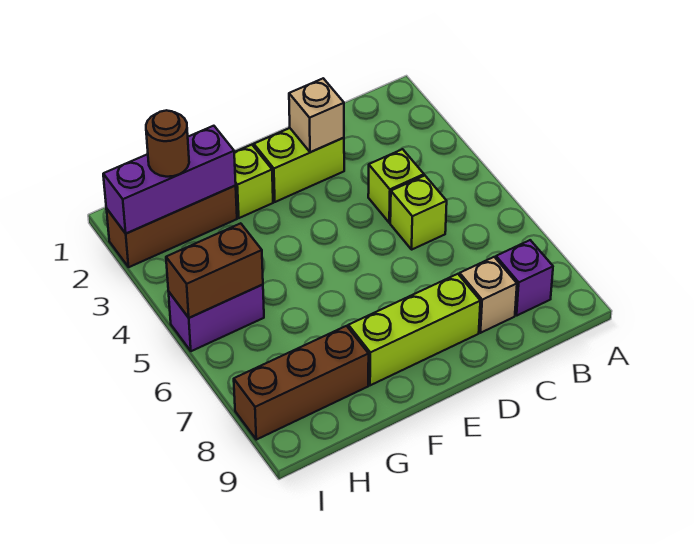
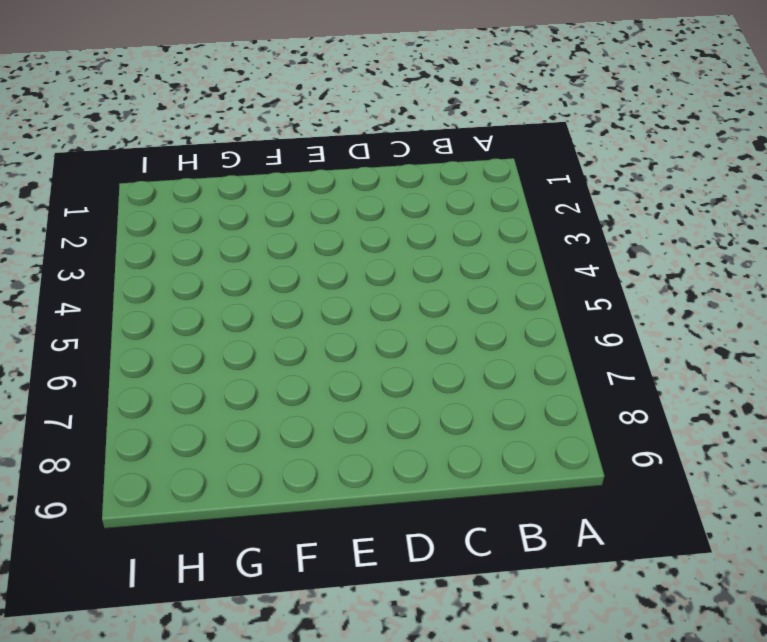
none -> purple brick B8 level 1
none -> lime brick C4 level 1
none -> lime brick C5 level 1

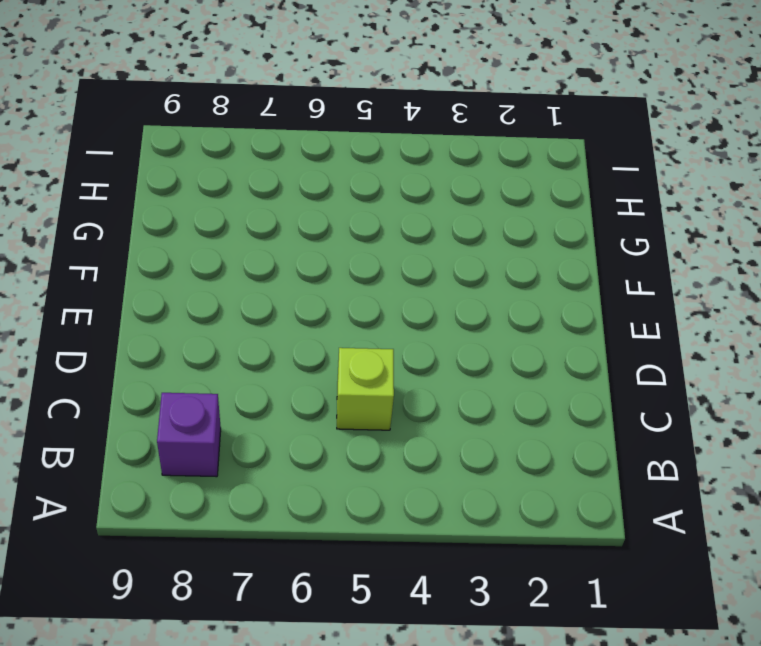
none -> lime brick C4 level 1
none -> tan brick C8 level 1
none -> lime brick D2:E2 level 1

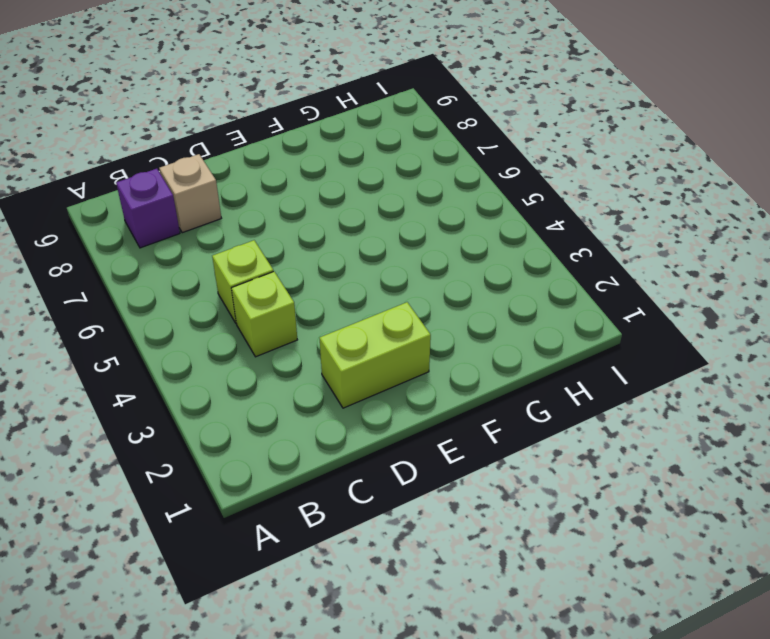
none -> lime brick D8:F8 level 1
none -> lime brick F2 level 1
none -> brown brick G2:I2 level 1

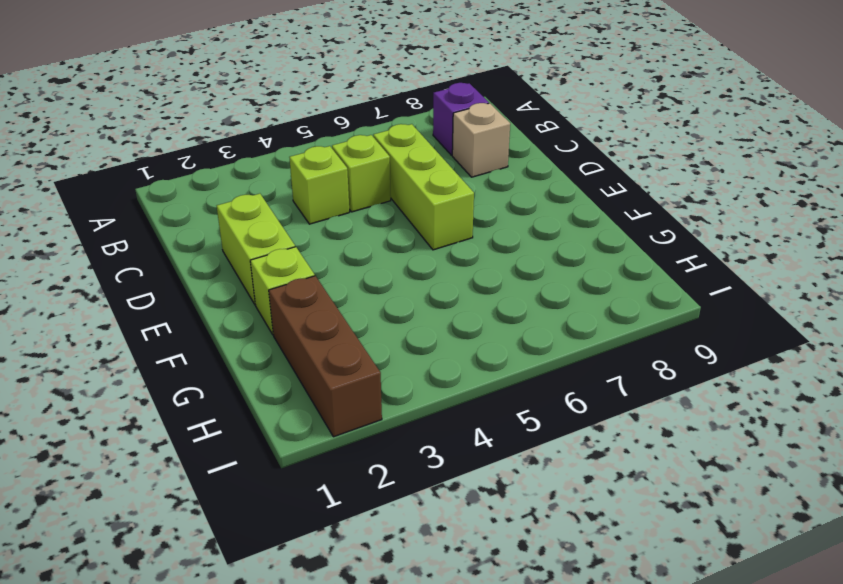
lime brick C6:E6 level 1 -> lime brick D8:F8 level 1
none -> brown brick G8:I8 level 1
none -> purple brick H5:I5 level 1
none -> tan brick D2 level 2

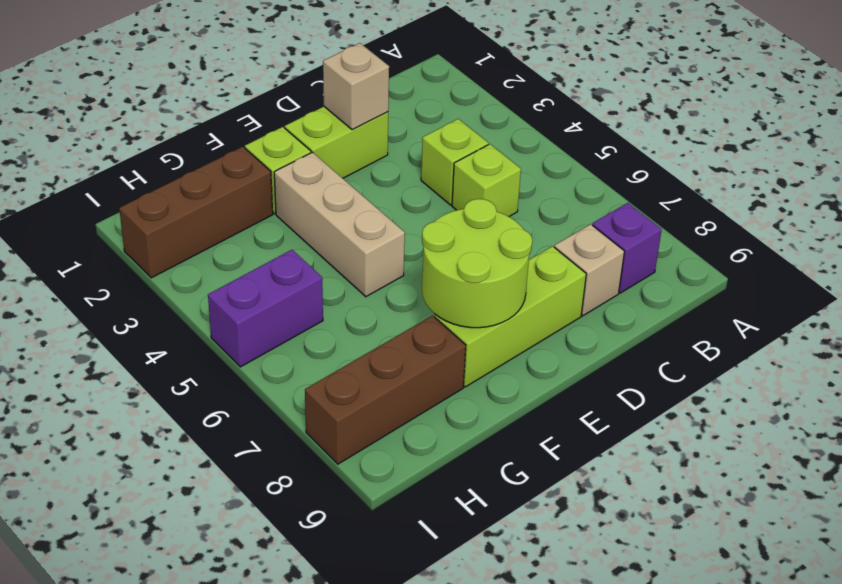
lime round brick E7:F8 level 2 -> none
tan brick F3:F5 level 1 -> none
none -> purple brick G2:I2 level 2
none -> brown brick H5:I5 level 2
none -> brown round brick H2 level 3

